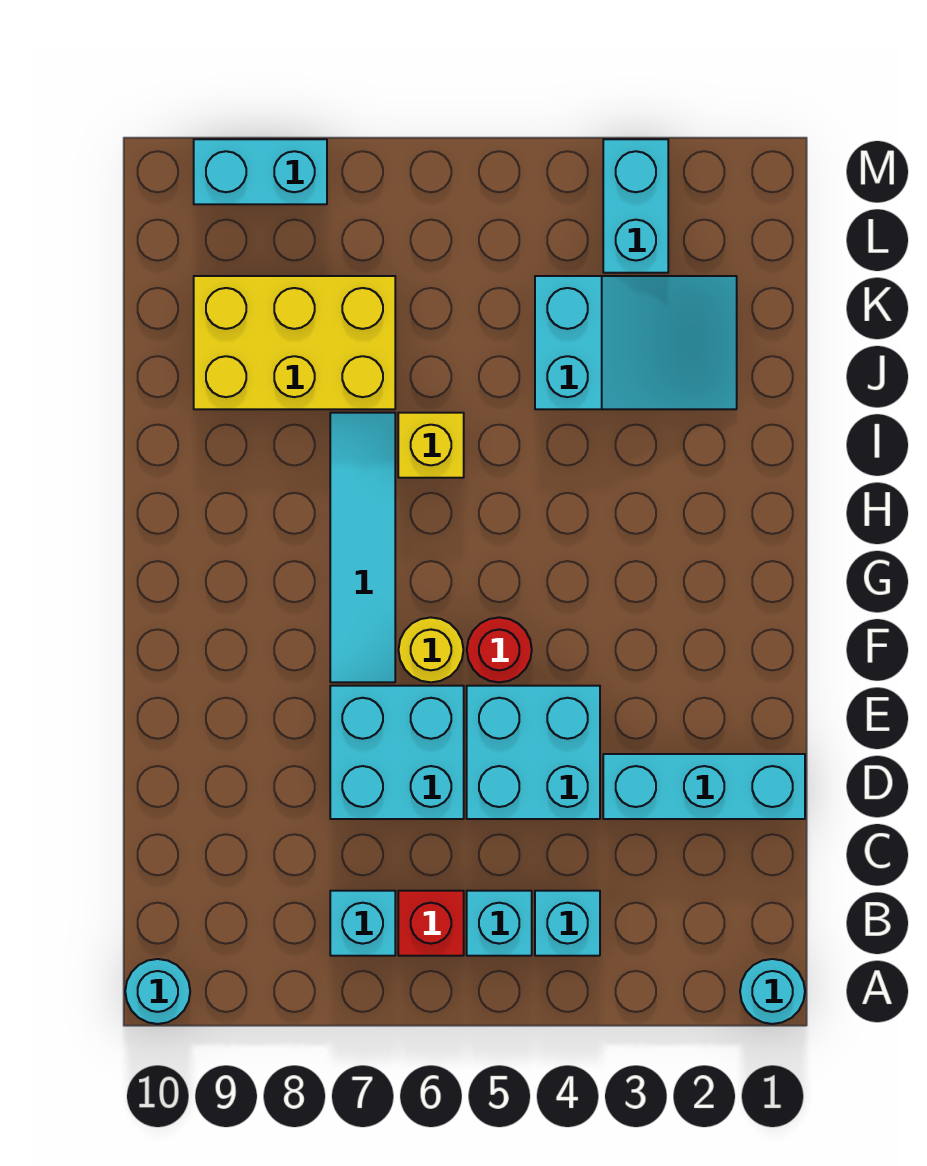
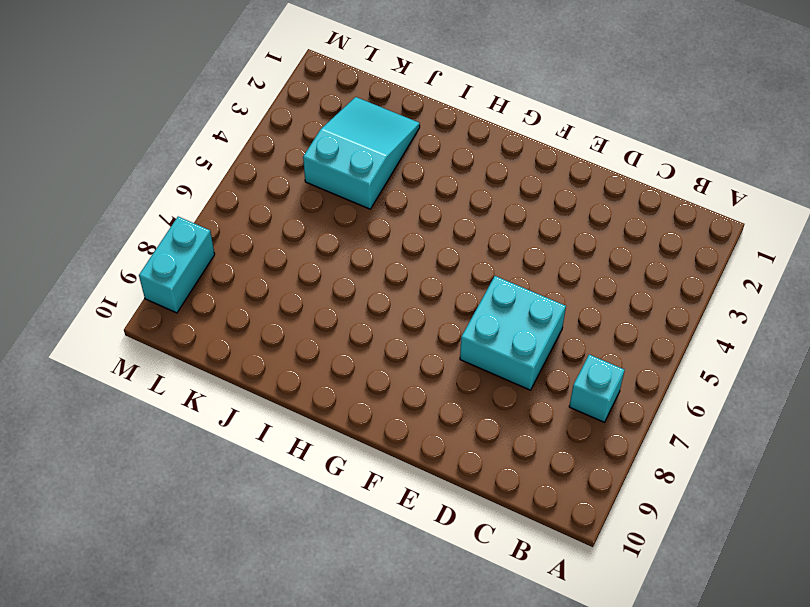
none -> cyan round brick A1 level 1
none -> cyan round brick A10 level 1
none -> cyan brick B4 level 1

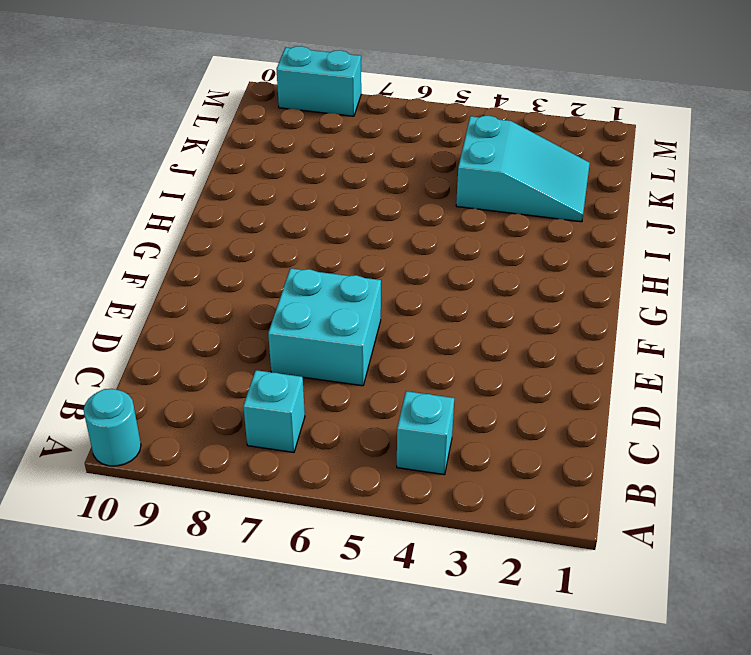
none -> cyan round brick A1 level 1
none -> cyan brick B5 level 1
none -> red brick B6 level 1

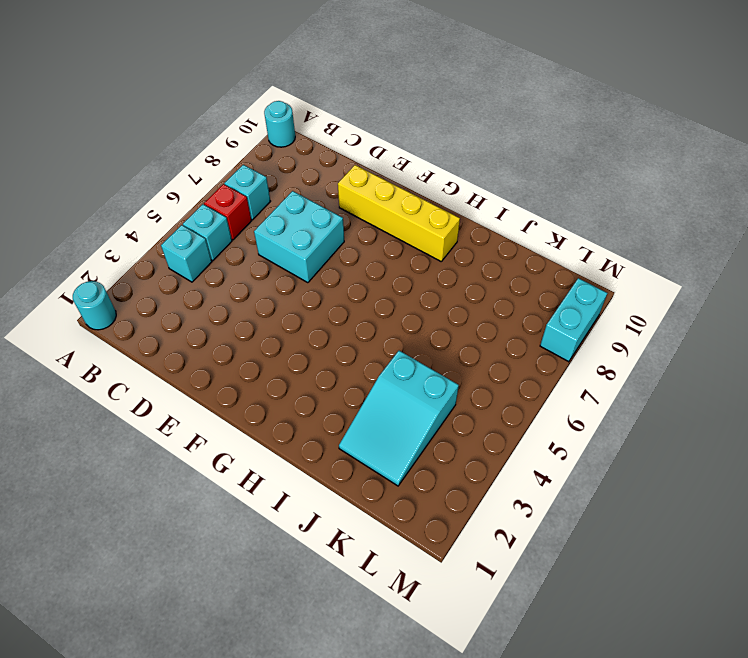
yellow brick E9:H9 level 1 -> none
none -> cyan brick D1:D3 level 1
none -> cyan brick D4:E5 level 1
none -> red round brick F5 level 1

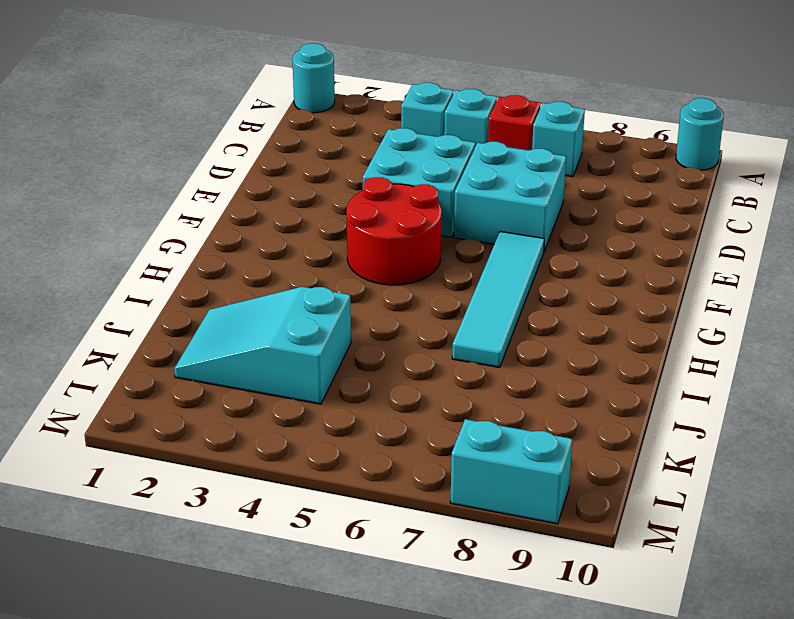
red round brick F4:G5 level 1 -> red round brick F5 level 1
none -> cyan brick D1:D3 level 1
none -> yellow round brick F6 level 1
none -> yellow brick I6 level 1

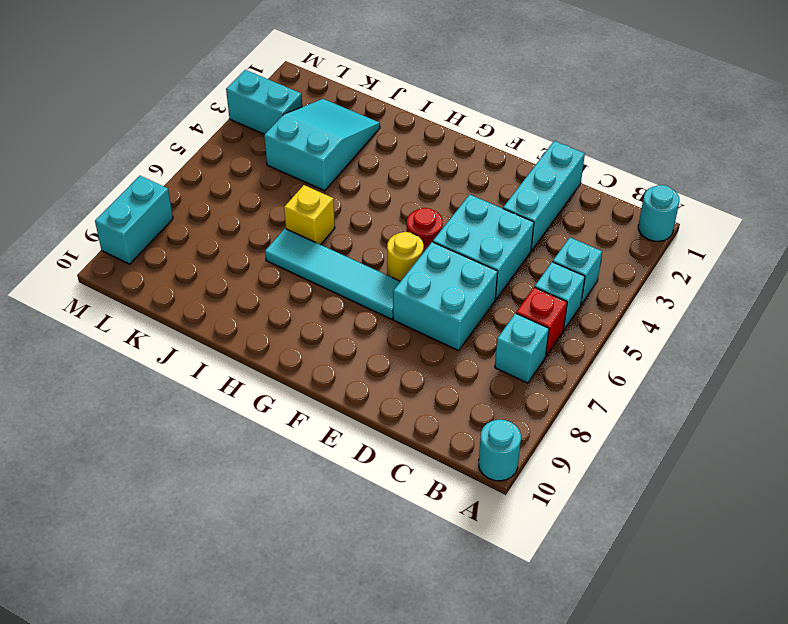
none -> yellow brick J7:K9 level 1

